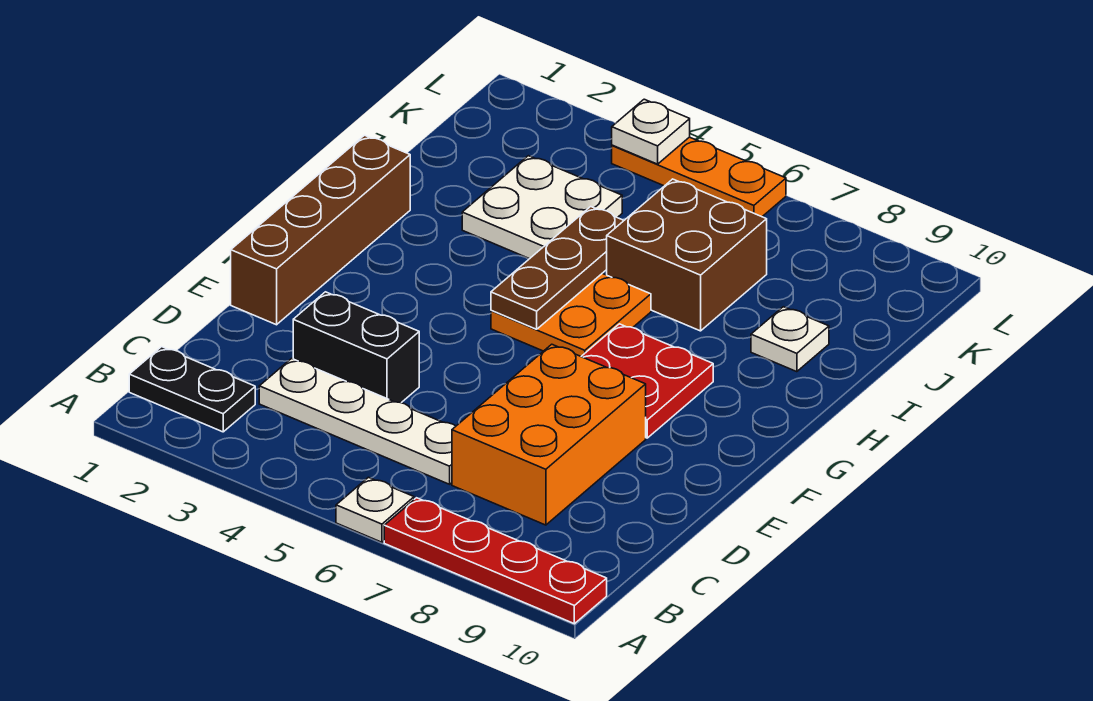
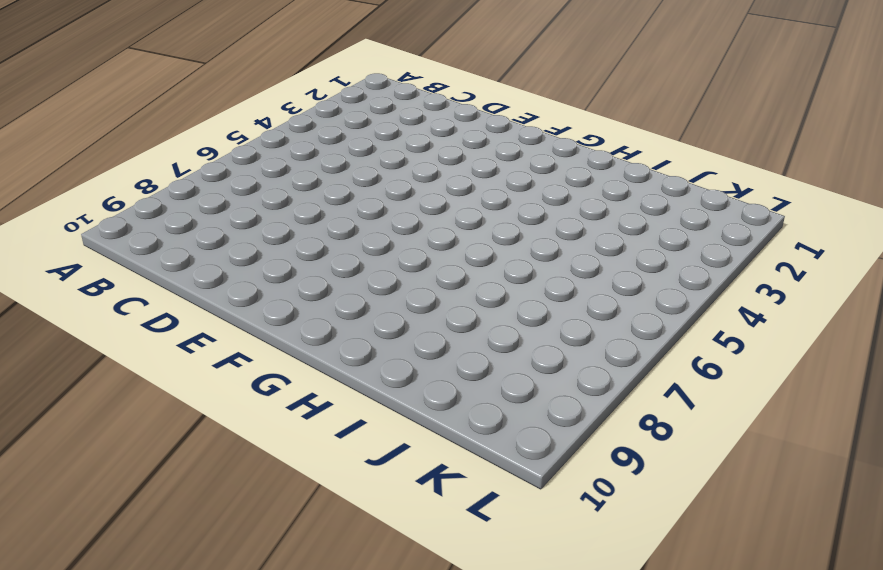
none -> white plate A6 level 1
none -> red plate A7:A10 level 1
none -> black plate B1:B2 level 1

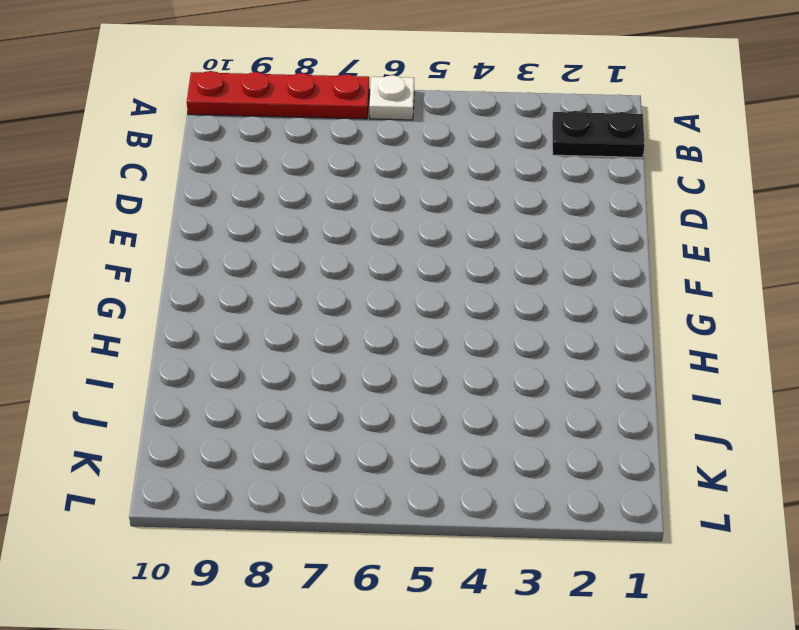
none -> white plate C3:C6 level 1
none -> orange brick C7:E8 level 1
none -> black brick D3:D4 level 1

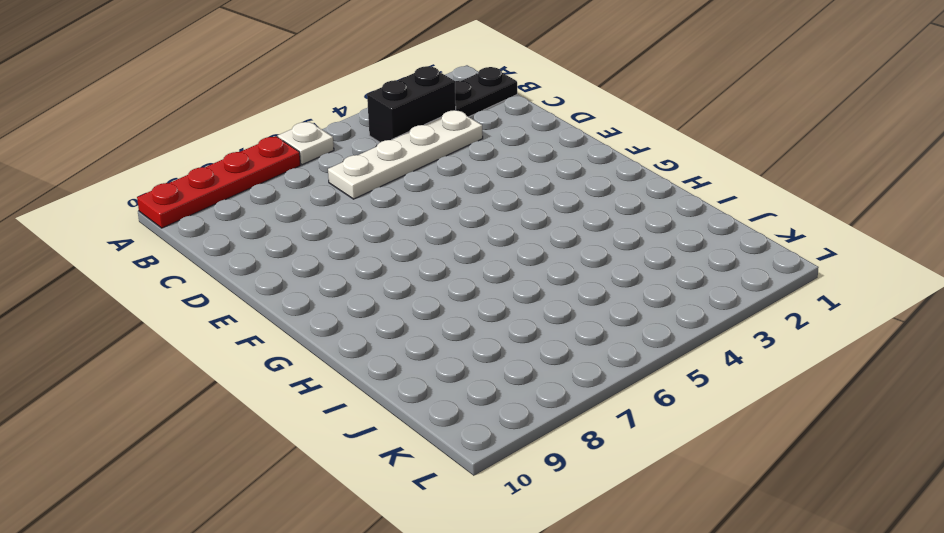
black brick B3:B4 level 1 -> black brick D3:D4 level 1
none -> orange brick C7:E8 level 1
none -> brown brick E1:H1 level 1
none -> red plate F7:G8 level 1

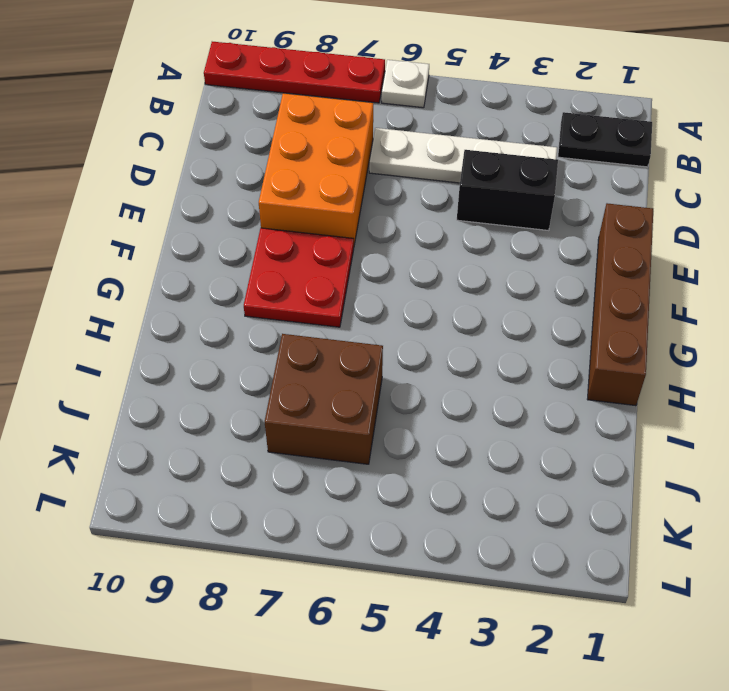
none -> orange plate G5:H6 level 1
none -> white plate I3:J4 level 1
none -> white plate I9 level 1

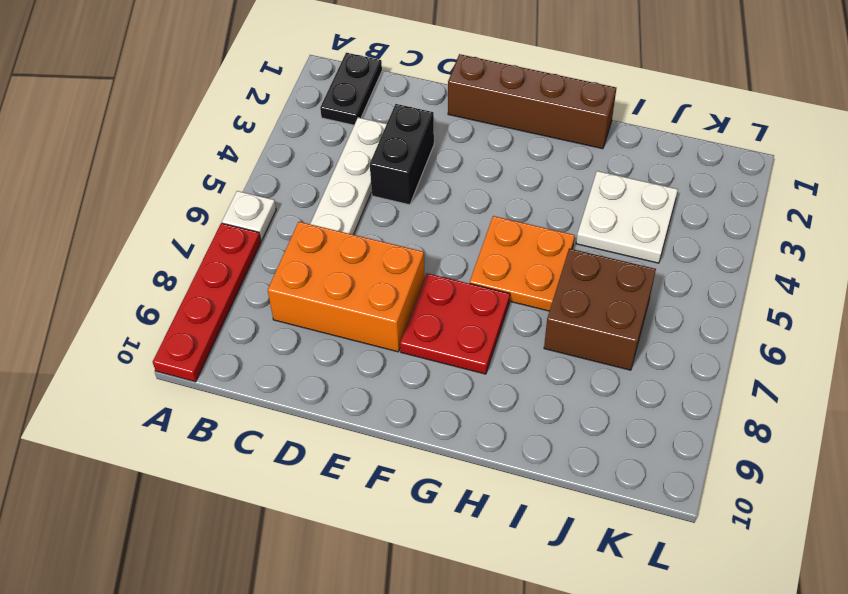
none -> white plate I9 level 1
none -> orange plate L4:L6 level 1
none -> brown plate G5:I5 level 2

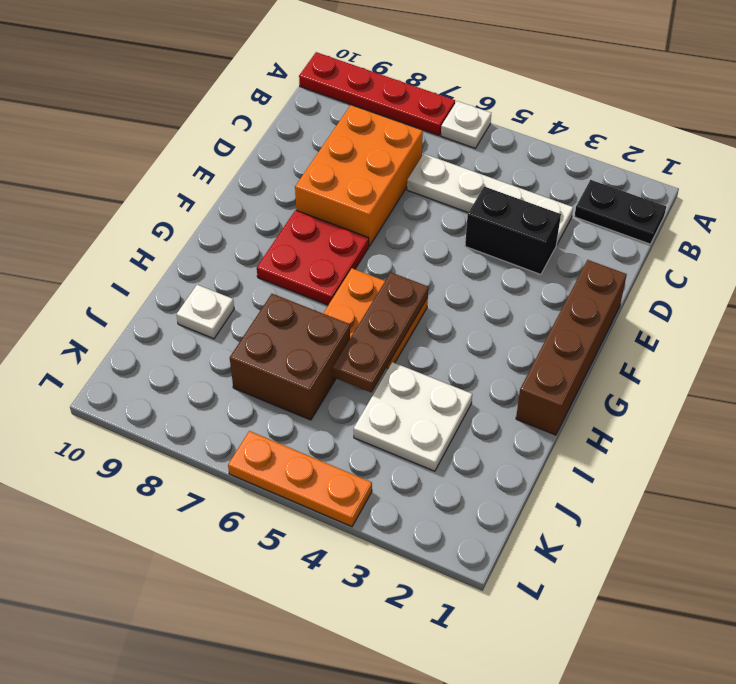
none -> white plate L4 level 2

